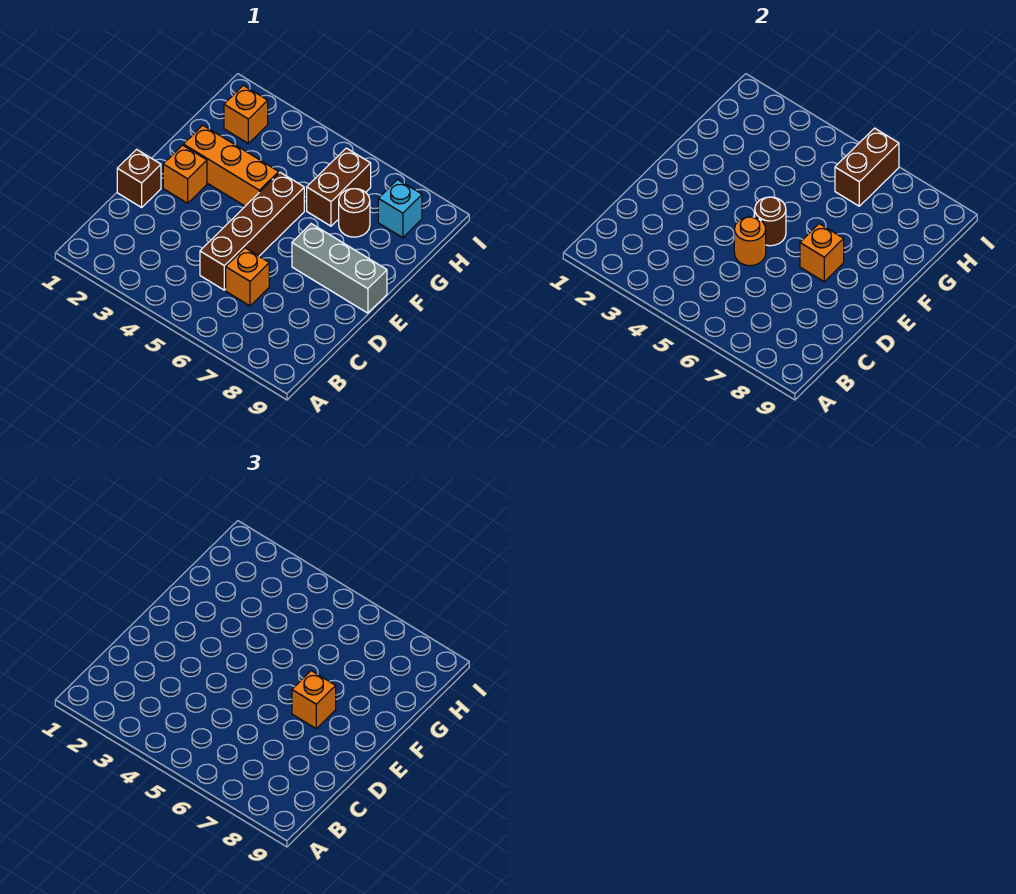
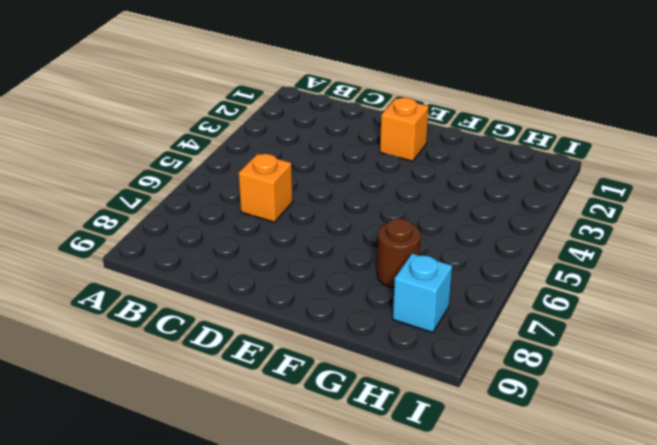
none -> brown brick C5:F5 level 1
none -> brown brick D1 level 1
none -> grey brick E7:E9 level 1

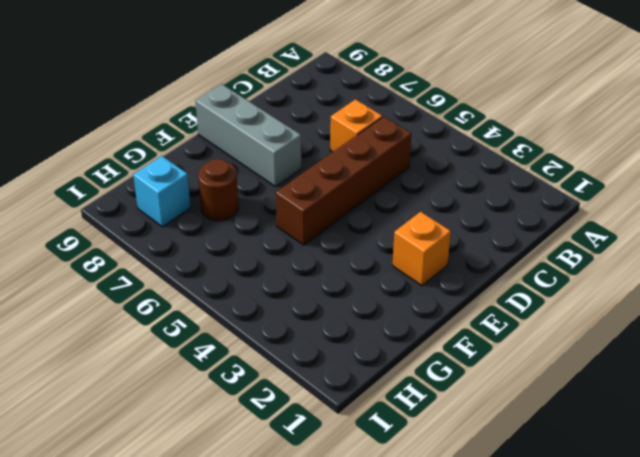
none -> brown brick D1 level 1
none -> orange brick F2:F4 level 1
none -> brown brick G6:H6 level 1

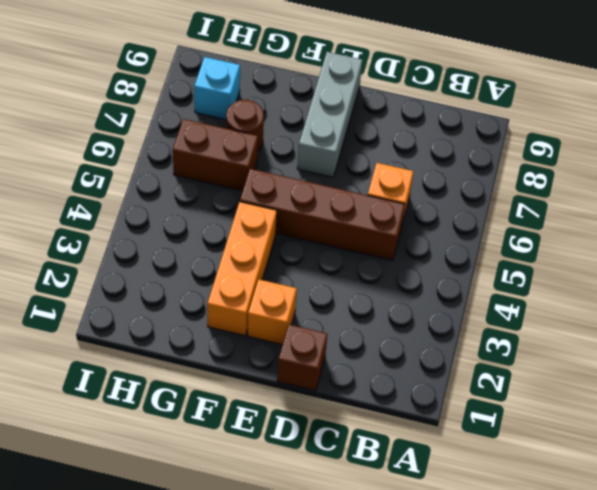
none -> orange brick H2 level 1
none -> orange round brick D5 level 2
none -> brown round brick E5 level 2

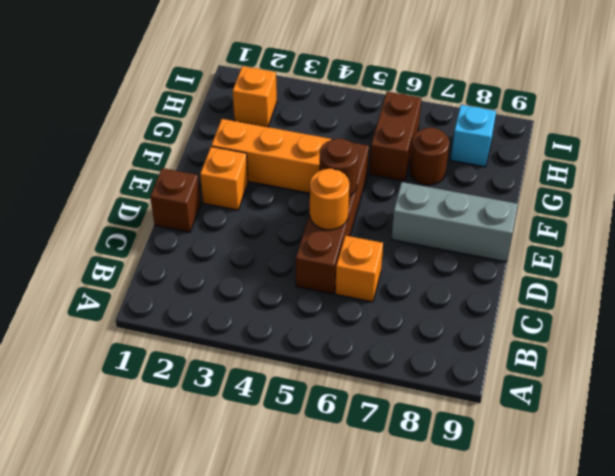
none -> orange brick E7 level 2
none -> brown brick H6:I6 level 2
none -> orange brick E7 level 3

